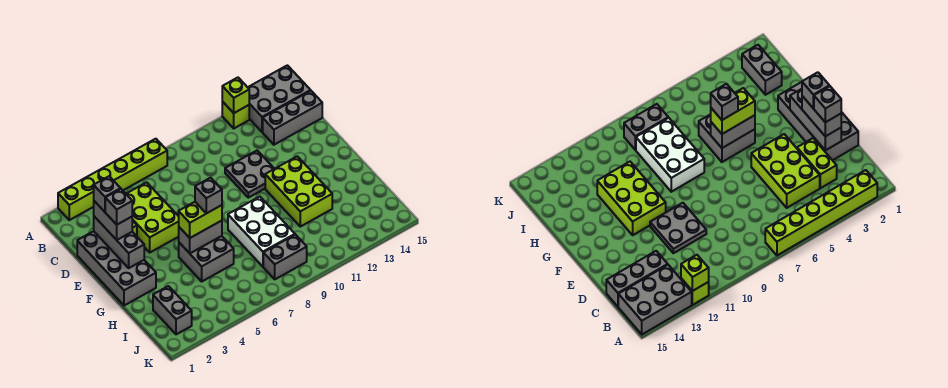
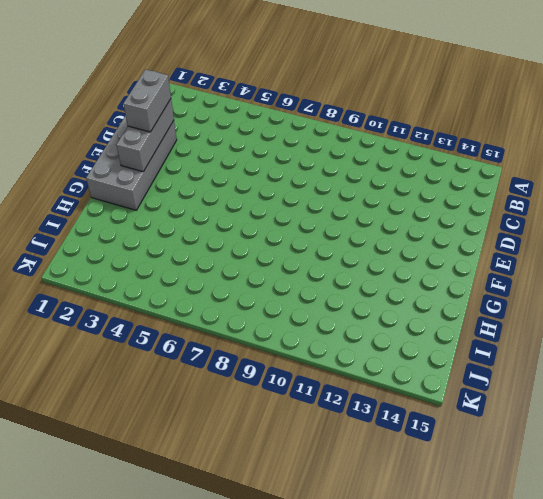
none -> lime brick A2:A7 level 1
none -> lime brick A12 level 1
none -> grey brick A13:B15 level 1

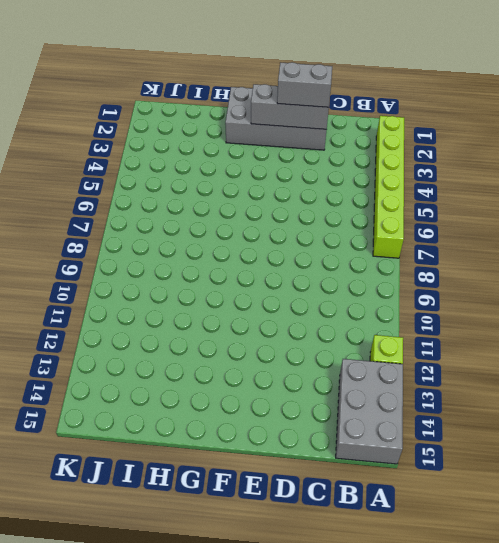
none -> lime brick C3:D3 level 1
none -> lime brick C4:E5 level 1
none -> grey brick C13:C15 level 1

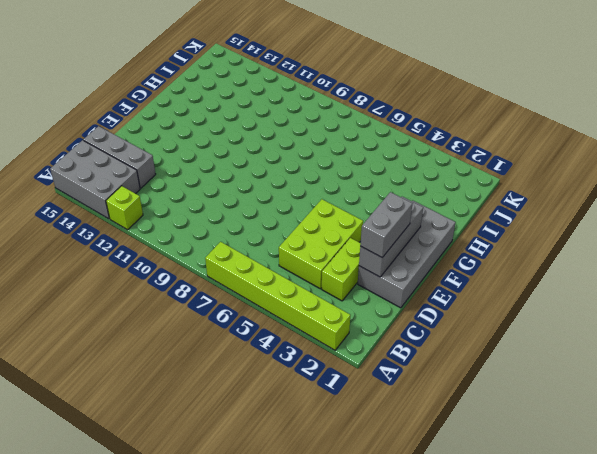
none -> grey plate D10:E11 level 1
none -> lime brick F11:H12 level 1
none -> grey brick G5:H6 level 1

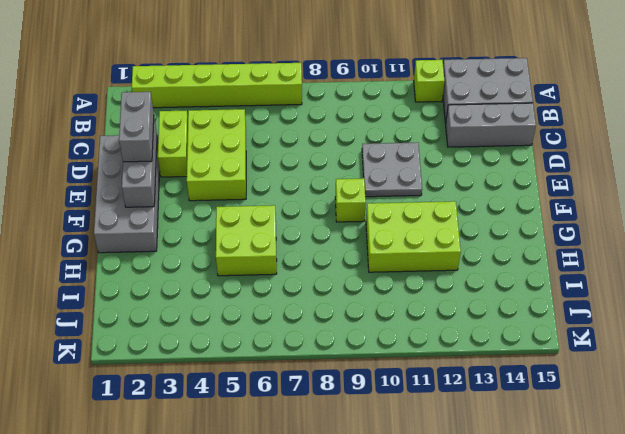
lime brick F9 level 1 -> lime brick A12 level 2
lime brick G5:H6 level 1 -> grey brick G5:H6 level 1
lime brick G10:H12 level 1 -> lime brick F11:H12 level 1
none -> white brick G8:I9 level 1
none -> grey brick I2:J2 level 1
none -> grey brick J8:J9 level 1

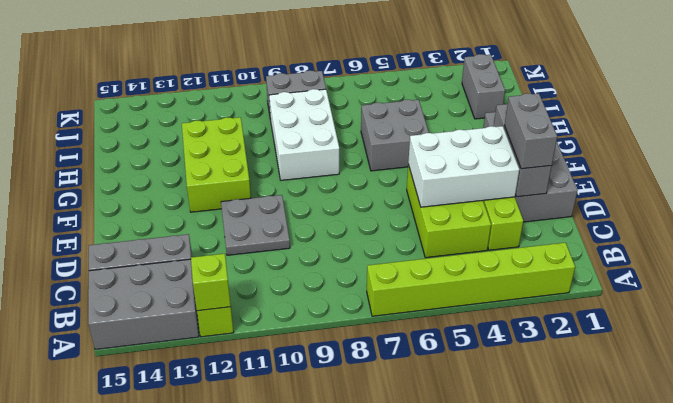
white brick D3:E5 level 2 -> none
none -> grey brick G5:G6 level 2
none -> lime brick G5:G6 level 3
none -> grey brick D2 level 4

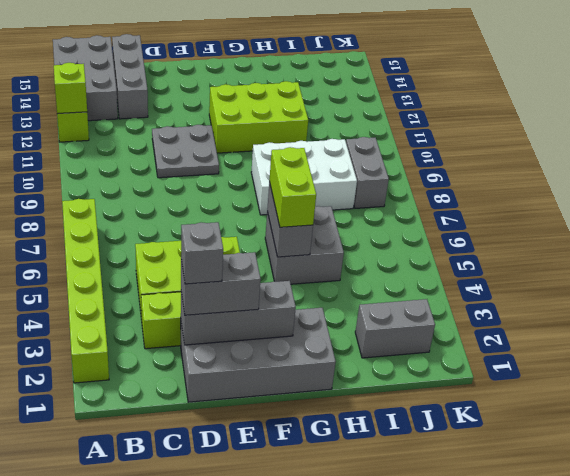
none -> grey brick E2 level 4
none -> grey brick G6 level 4

